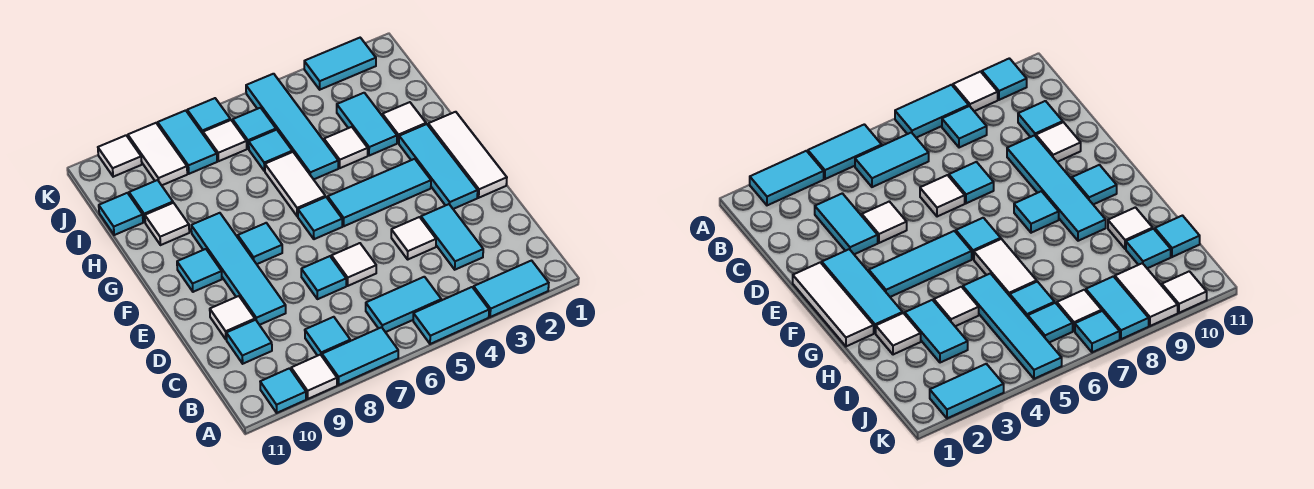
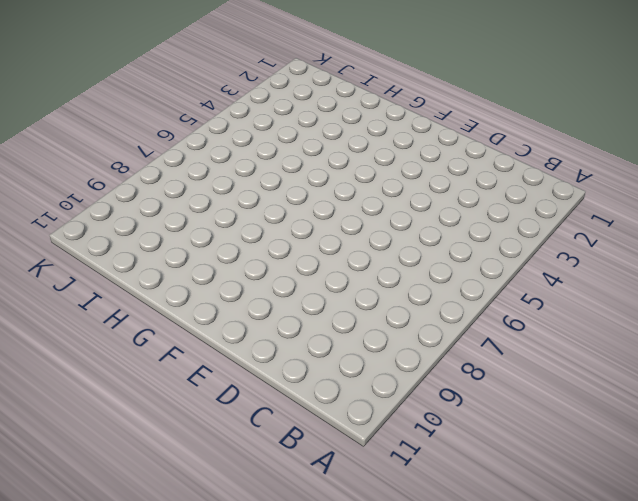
none -> cyan tile A2:A3 level 1
none -> cyan tile A4:A5 level 1
none -> cyan tile A7:A8 level 1
none -> white tile A9 level 1

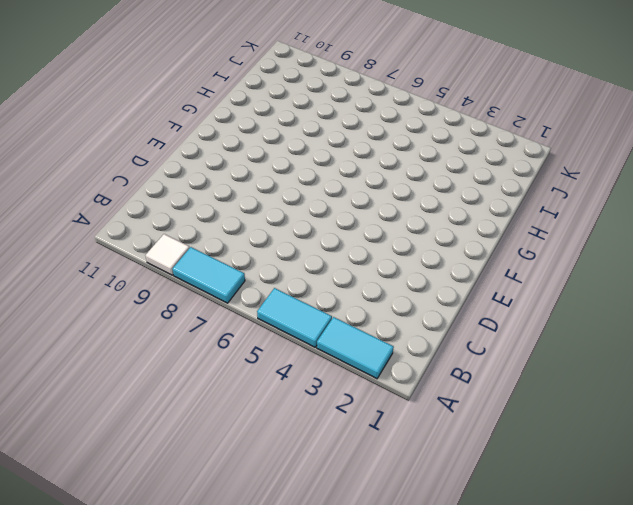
none -> cyan tile A10 level 1
none -> cyan tile B5:B6 level 1
none -> cyan tile B8 level 1
none -> cyan tile C3:D3 level 1

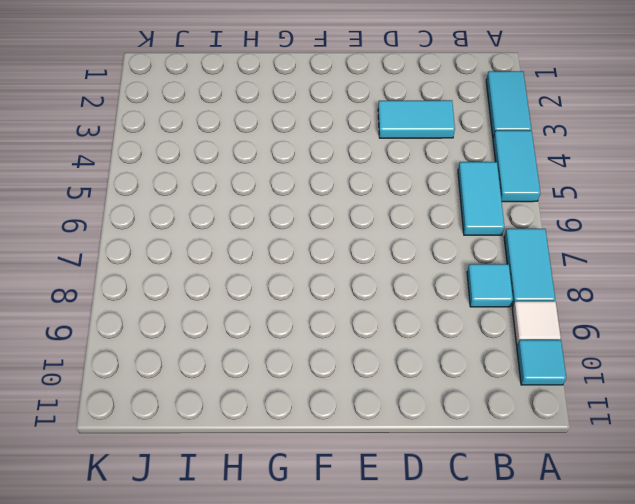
none -> cyan tile C10 level 1
none -> white tile D4 level 1
none -> white tile D6 level 1
none -> cyan tile D7 level 1

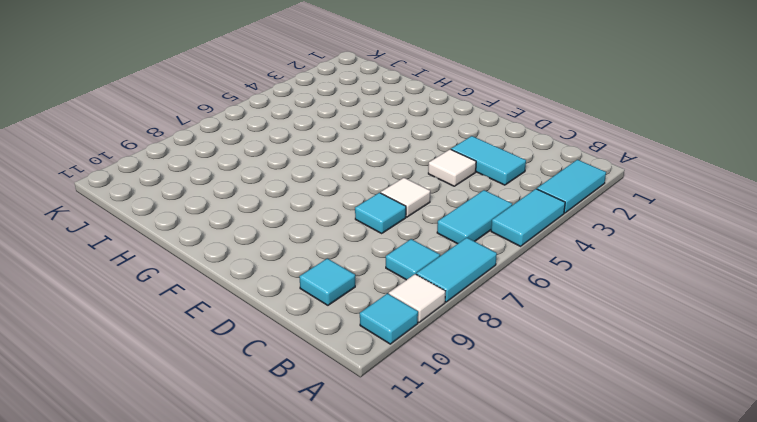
none -> cyan tile D9:G9 level 1
none -> white tile D10 level 1
none -> white tile E1:G1 level 1
none -> cyan tile E2:G2 level 1

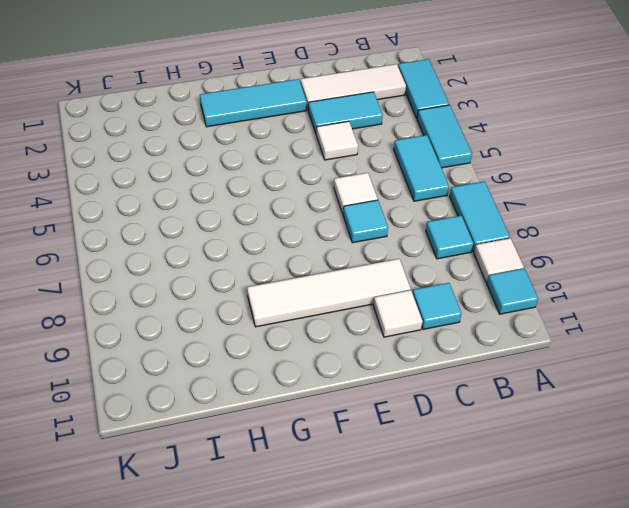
white tile B2:D2 level 1 -> white tile E1:G1 level 1
white tile D9:G9 level 1 -> cyan tile D9:G9 level 1
none -> cyan tile F3:F5 level 1
none -> cyan tile F6 level 1
none -> cyan tile F8 level 1
none -> cyan tile F10 level 1

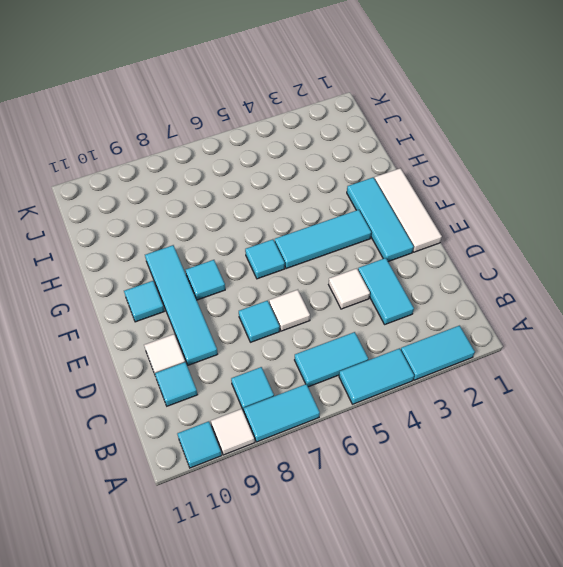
none -> white tile G6:H6 level 1
none -> white tile H2 level 1
none -> cyan tile H3:I3 level 1
none -> white tile H4 level 1

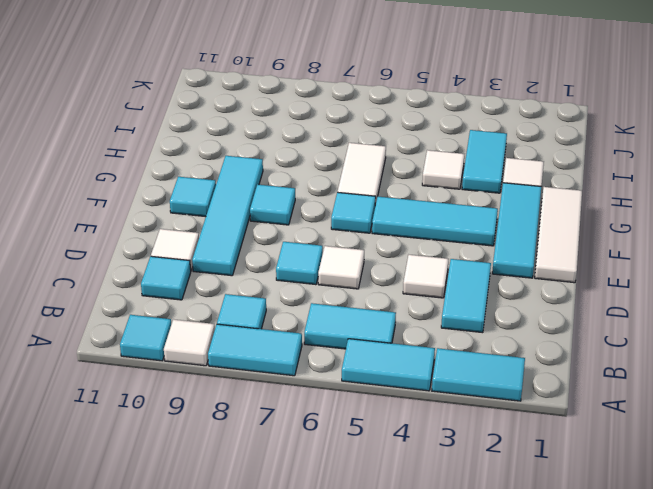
none -> cyan tile H5:K5 level 1
none -> white tile H10 level 1
none -> cyan tile I6 level 1
none -> cyan tile I10 level 1

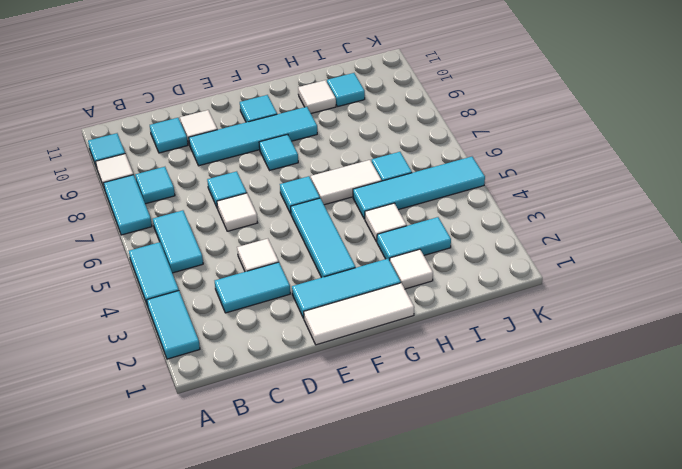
none -> cyan tile I11 level 1
none -> cyan tile J6 level 1
none -> white tile J7 level 1
none -> cyan tile J8:K8 level 1

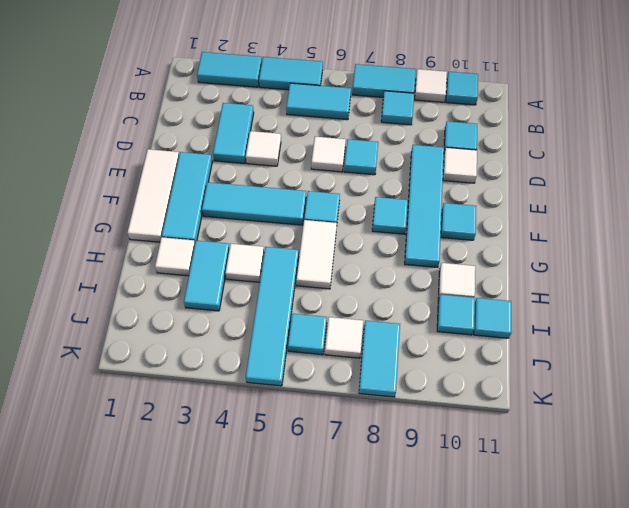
none -> cyan tile I6 level 1
none -> white tile J9:K9 level 1
none -> cyan tile K2:K3 level 1
none -> cyan tile K7 level 1

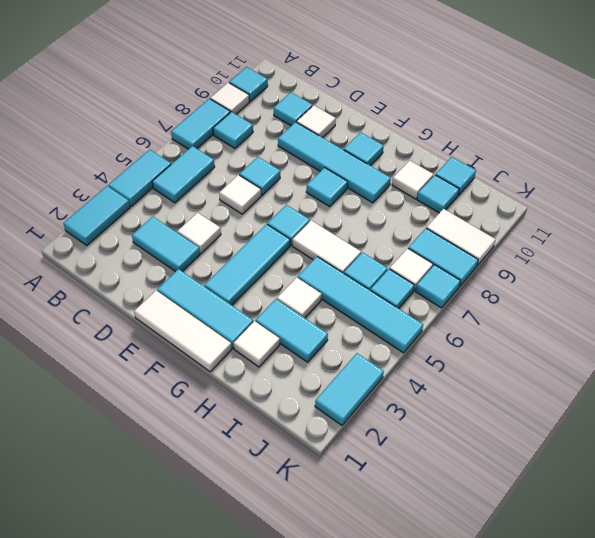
none -> white tile K10 level 1

